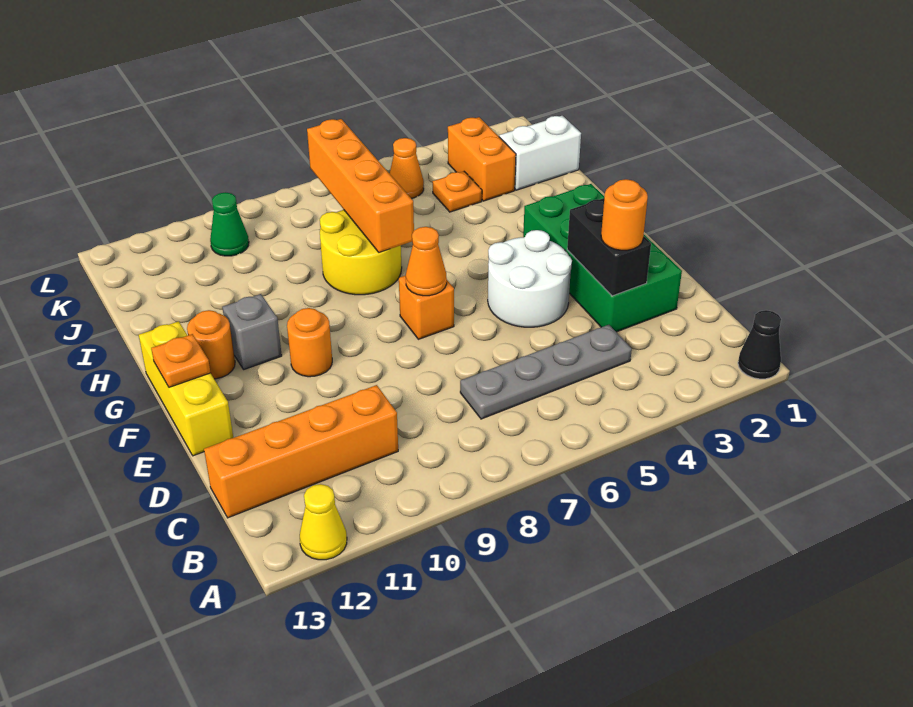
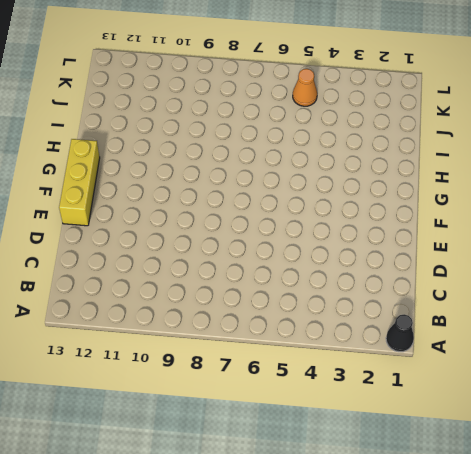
none -> yellow cone A12 level 1
none -> grey plate C4:C7 level 1
none -> orange brick C10:C13 level 1

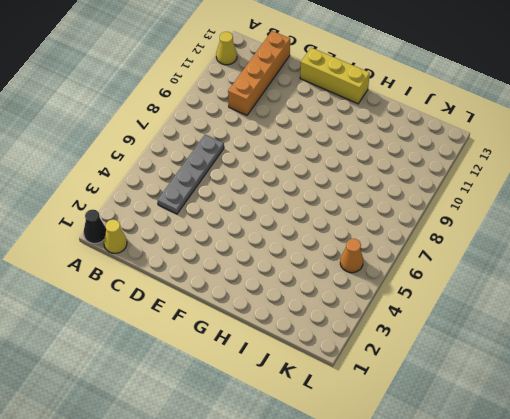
yellow cone B1 level 1 -> none
none -> green brick D2:G3 level 1
none -> white round brick E4:F5 level 1
none -> orange brick F7 level 1

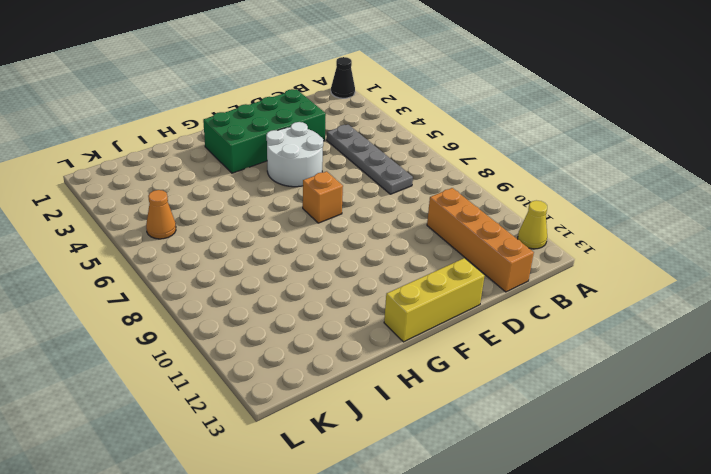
none -> orange round brick F10 level 1
none -> grey brick G11 level 1
none -> orange round brick G12 level 1

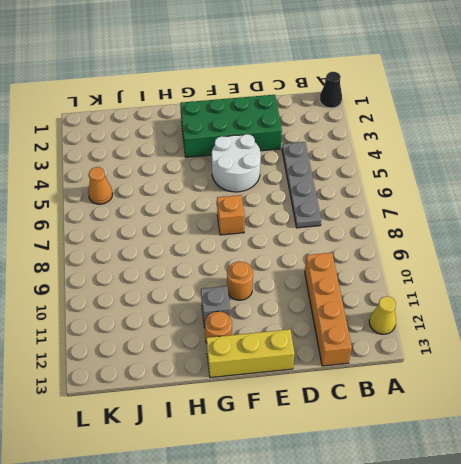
none -> yellow round brick H7:I8 level 1
none -> white brick J1:J2 level 1
none -> orange brick J3:K3 level 1

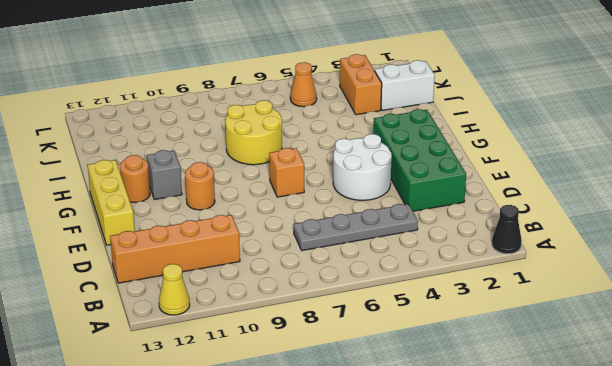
none -> orange plate J4 level 1
none -> green cone K10 level 1
none -> black brick D3:E3 level 2

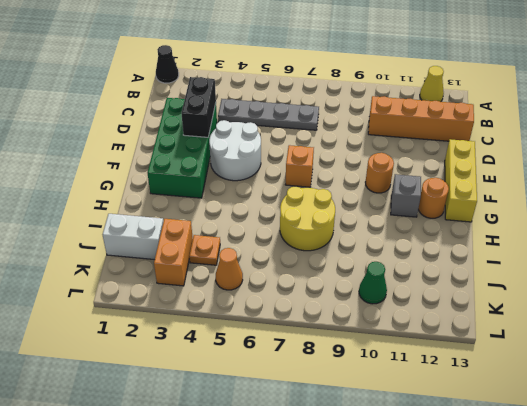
none -> orange cone F7 level 2
none -> orange plate F13 level 2
none -> orange brick H7:K7 level 2

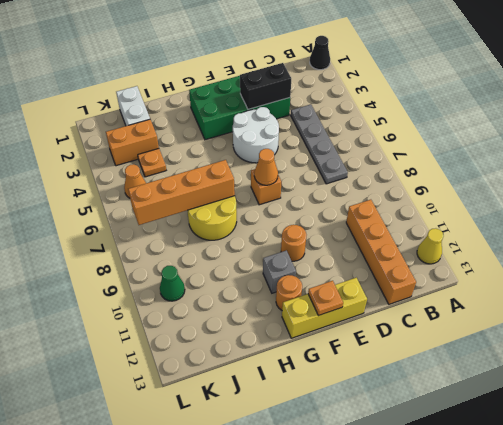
none -> orange round brick D3 level 3

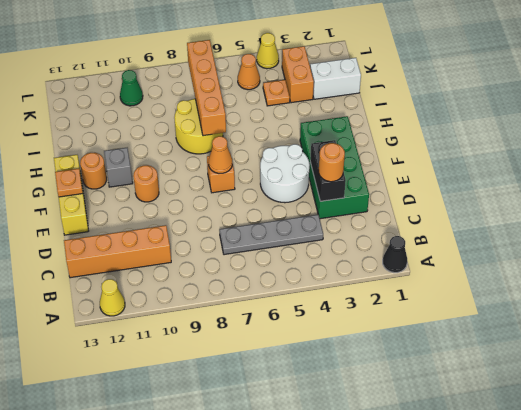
yellow cone L4 level 1 -> none

